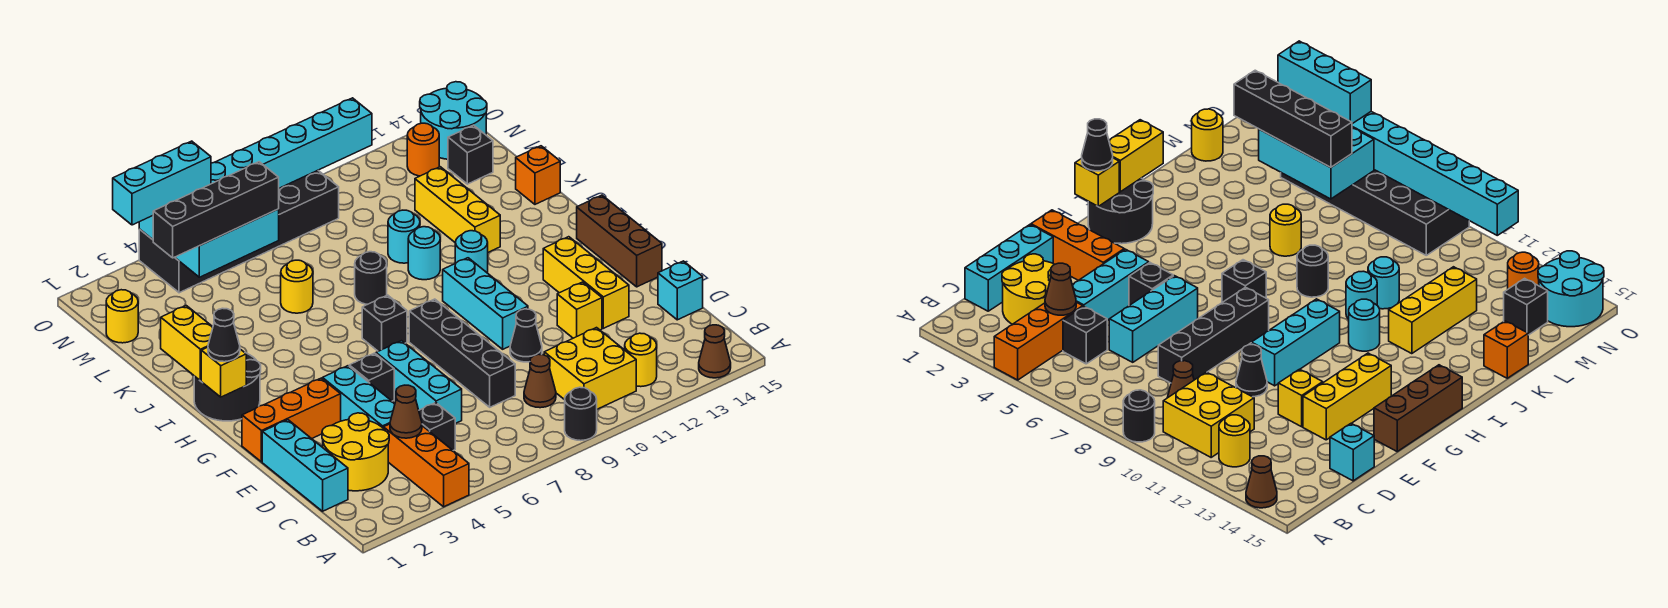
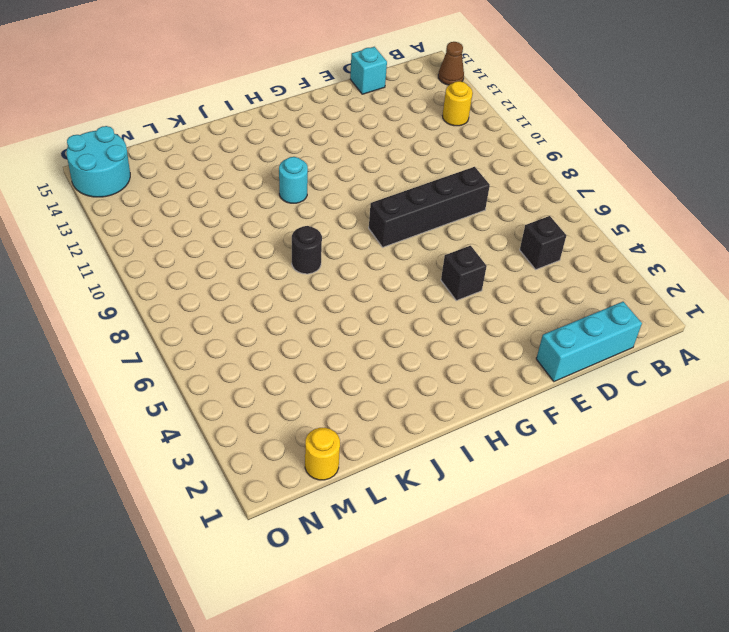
none -> orange brick A4:C4 level 1
none -> black round brick A9 level 1
none -> yellow brick B10:C11 level 1
none -> yellow round brick C2:D3 level 1

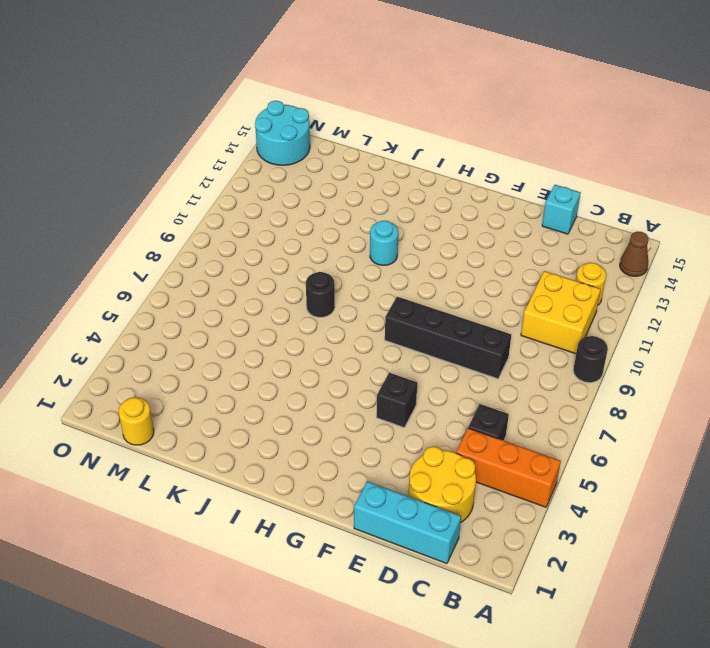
none -> brown cone C9 level 1
none -> cyan brick D4:F4 level 1
none -> cyan brick D6:F6 level 1
none -> black cone E10 level 1

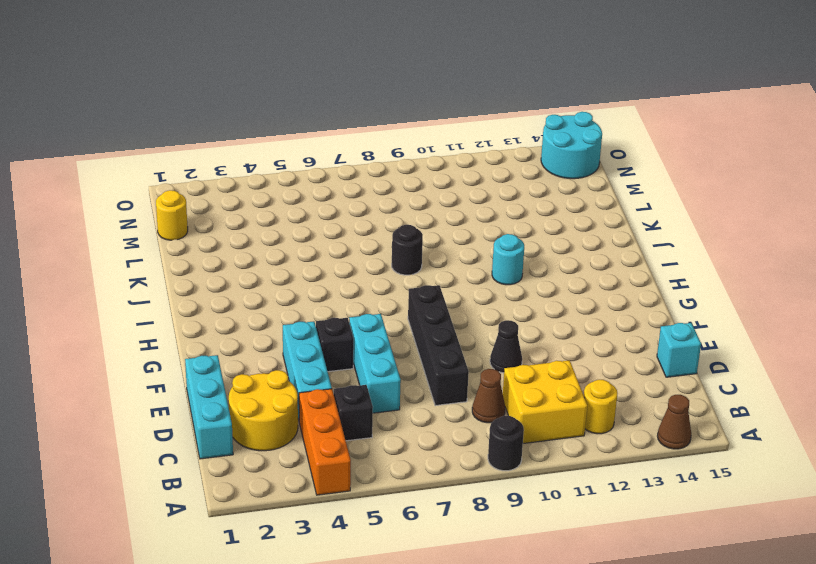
none -> yellow brick E12 level 1
none -> yellow brick E13:G13 level 1
none -> orange brick F1:F3 level 1
none -> cyan brick F10:H10 level 1

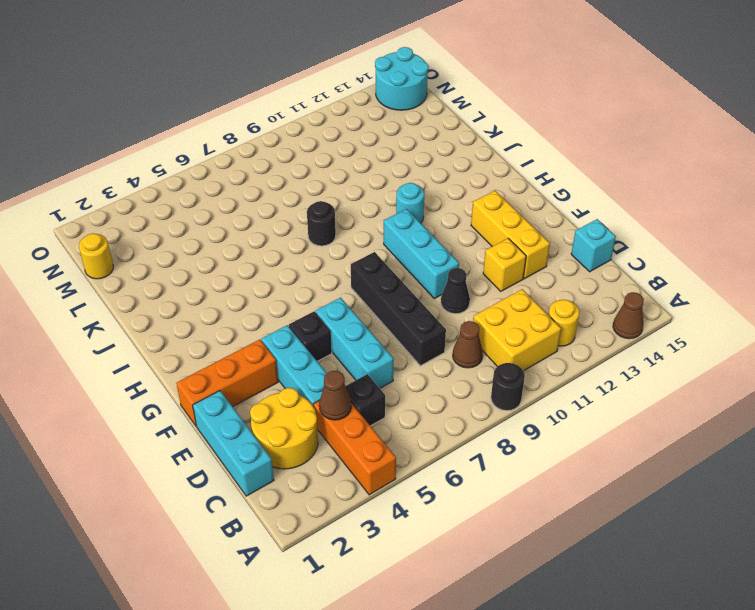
none -> brown brick F15:H15 level 1
none -> black round brick H1:I2 level 1
none -> black brick H7 level 1
none -> cyan round brick J10 level 1

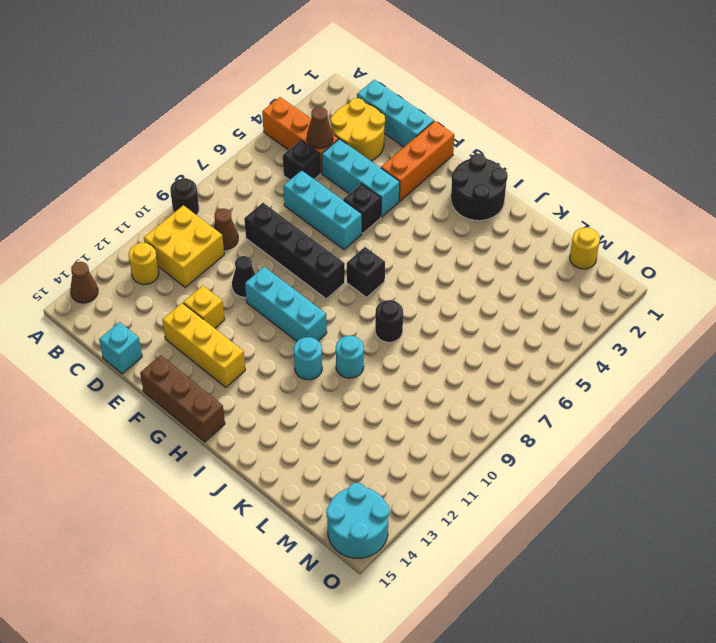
none -> yellow brick J12:L12 level 1
none -> yellow round brick K6 level 1
none -> cyan round brick K10 level 1
none -> orange brick K15 level 1

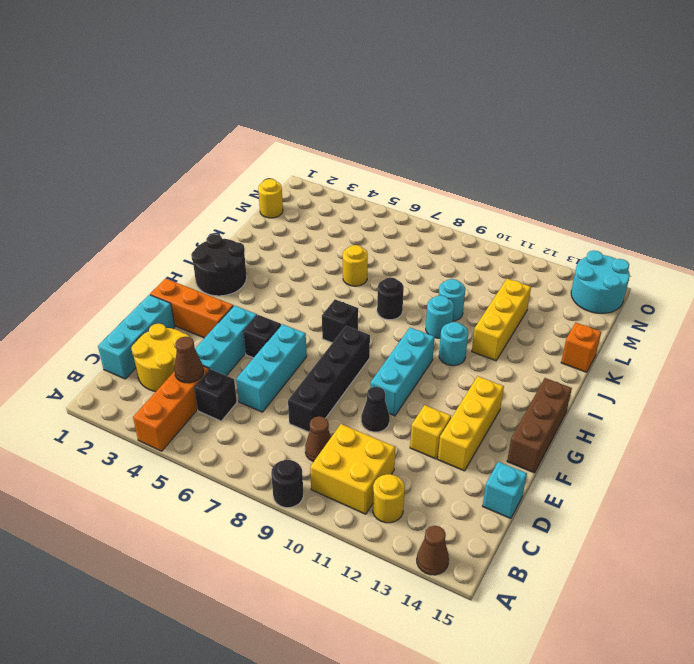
none -> black brick M14 level 1
none -> black brick N4:O9 level 1
none -> orange round brick N13 level 1
none -> yellow brick H1 level 2

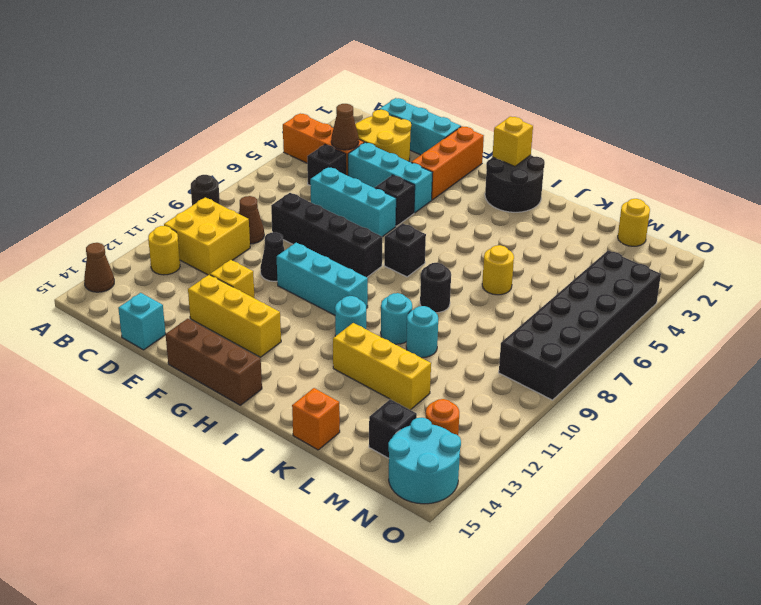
none -> yellow brick I1:J1 level 2
none -> cyan brick M4:N6 level 2
none -> cyan brick O4:O11 level 2
none -> black cone H1 level 3

